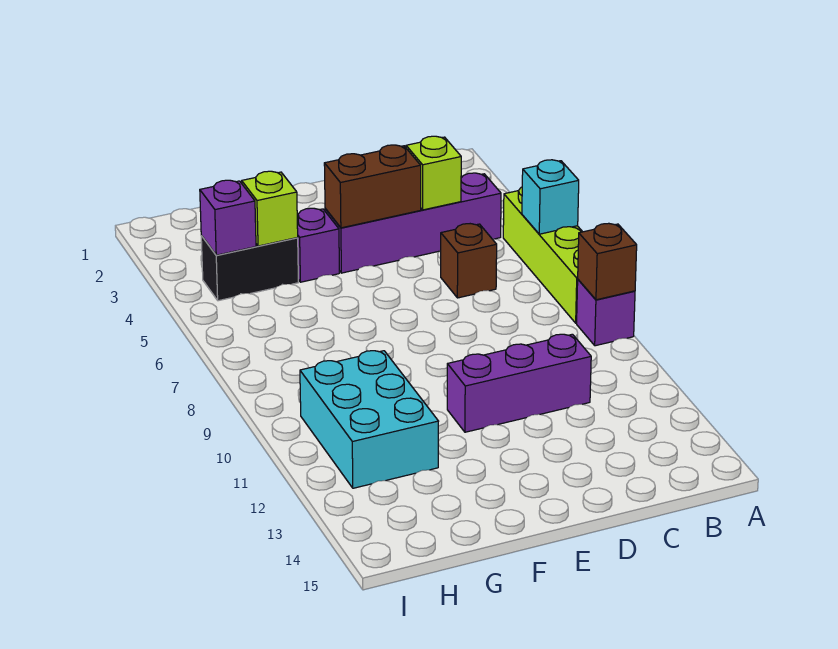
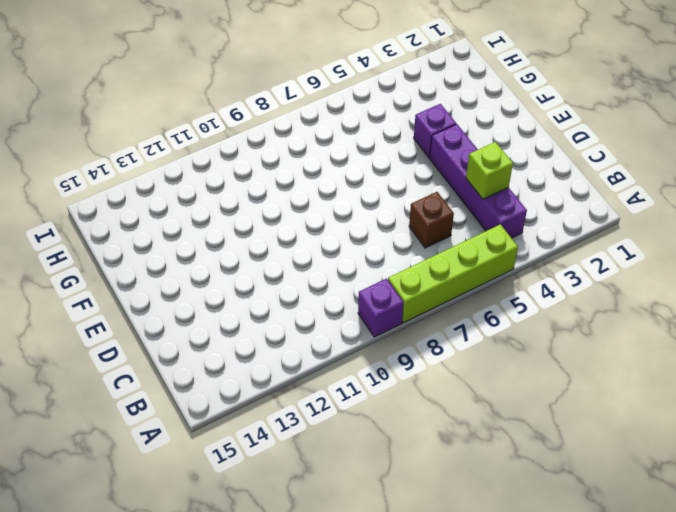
none -> purple brick C11:E11 level 1
none -> black brick G4:H4 level 1
none -> cyan brick G10:H12 level 1

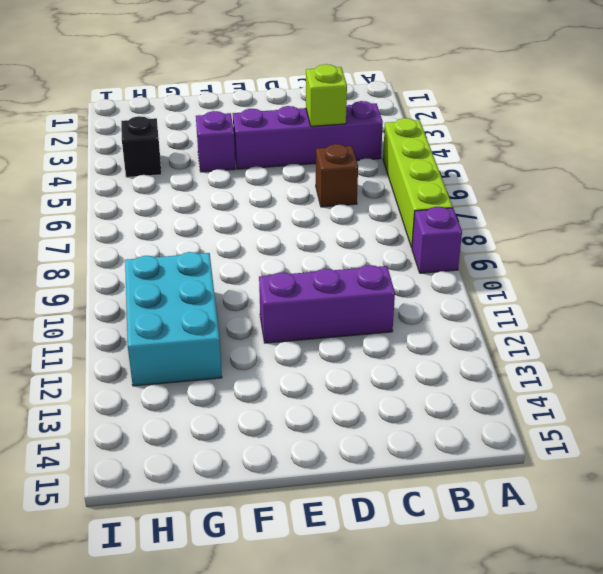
black brick H4 level 1 -> black brick G4:H4 level 1
none -> cyan brick A6 level 2
none -> brown brick A9 level 2
none -> brown brick D4:E4 level 2

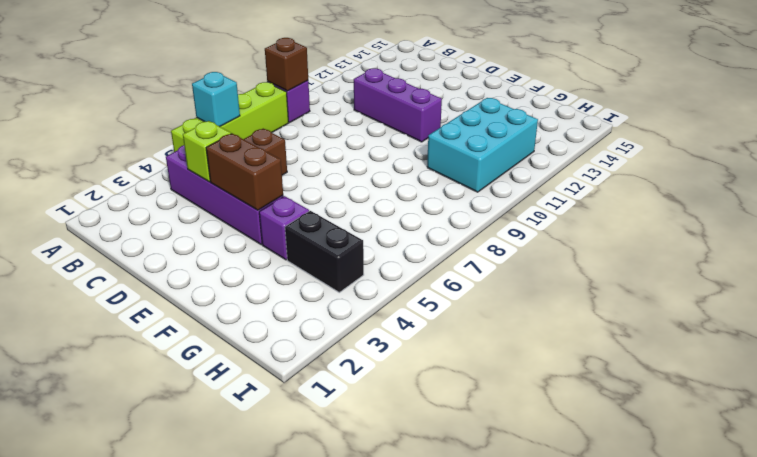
none -> lime brick G4 level 2
none -> purple brick H4 level 2

